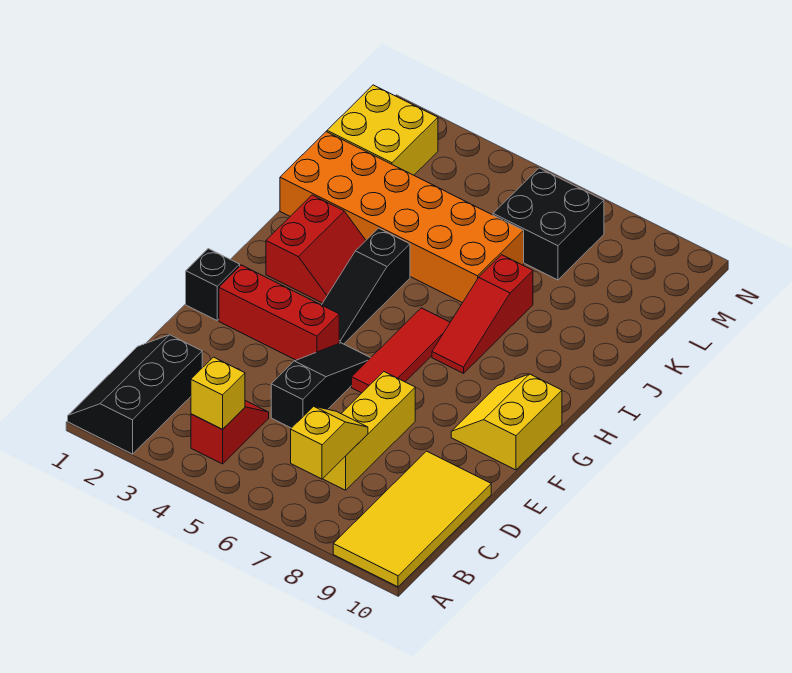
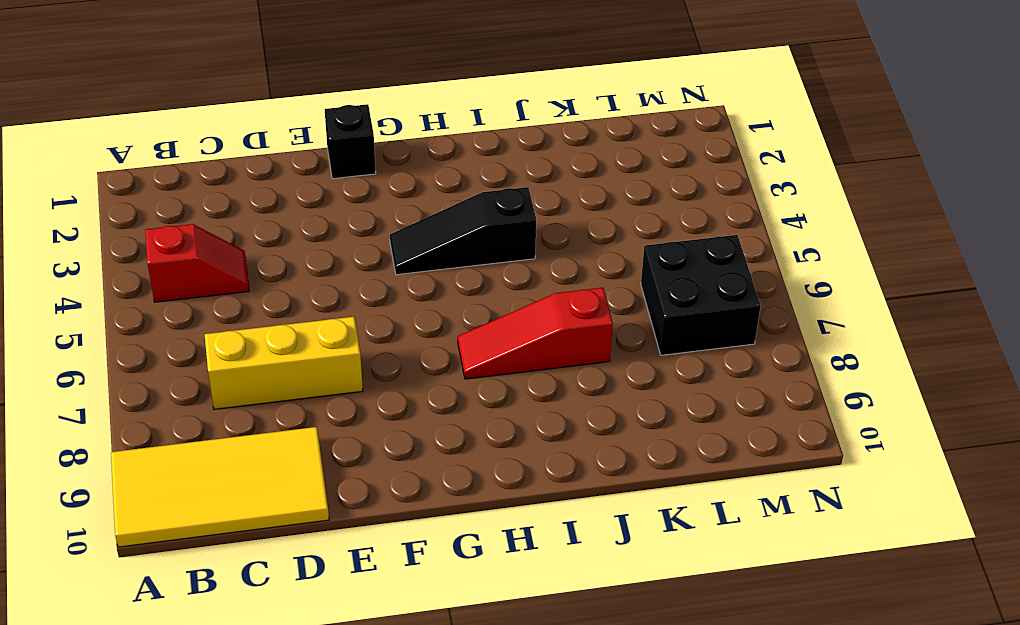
none -> black slope A1:C2 level 1 top 2
none -> black slope D5:F5 level 1 top D
none -> red brick F2:F4 level 1

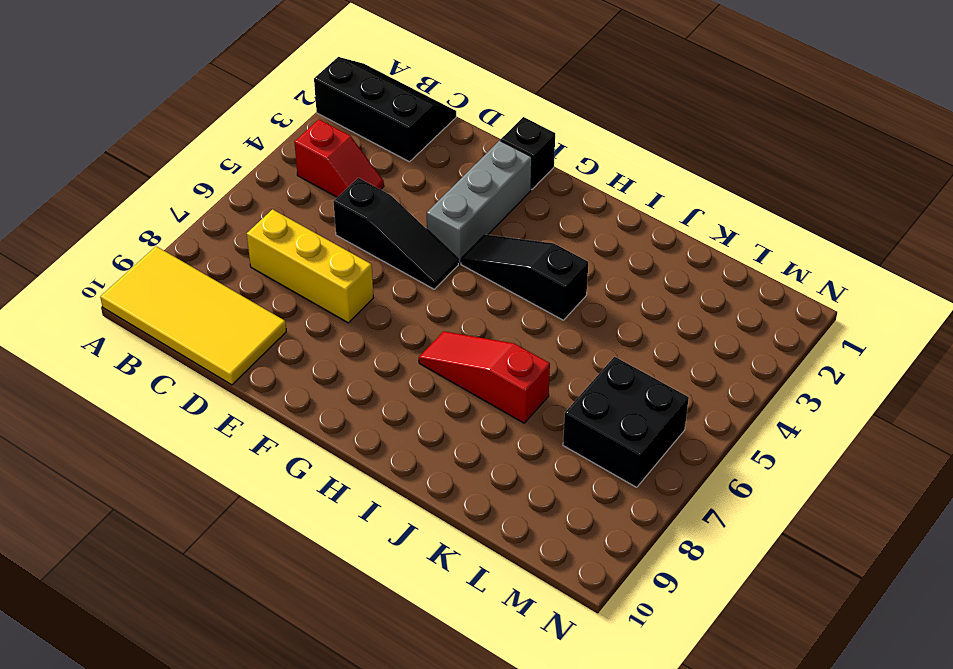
grey brick F2:F4 level 1 -> red brick F2:F4 level 1
none -> red tile F6:H6 level 1
none -> yellow slope F9:G10 level 1 top 10
none -> red slope H2:I3 level 1 top 2

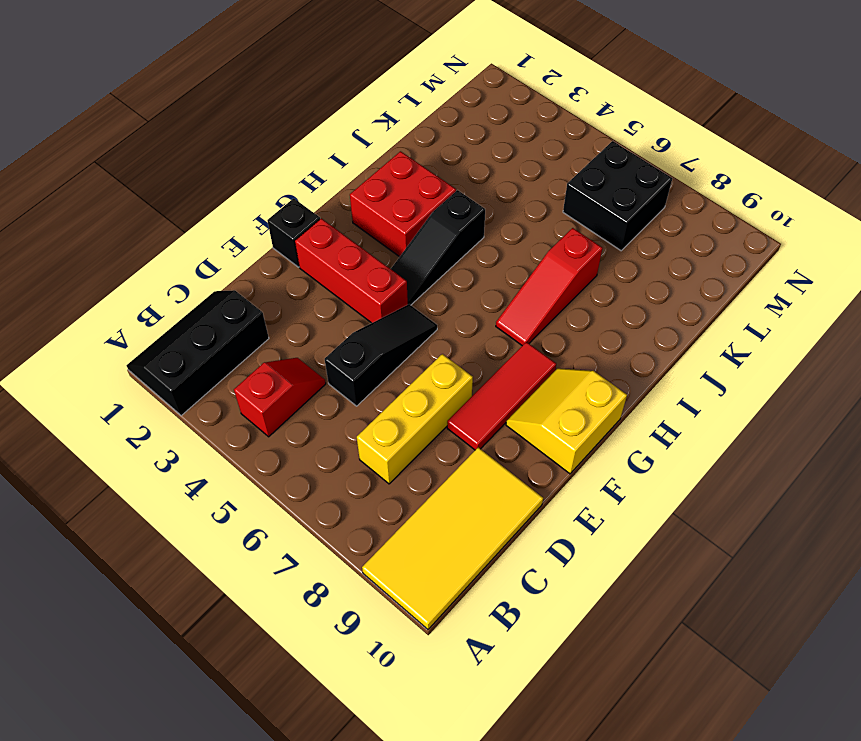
red tile E8:G8 level 1 -> red tile F6:H6 level 1
red brick H2:I3 level 1 -> red slope H2:I3 level 1 top 2
none -> orange brick J1:K6 level 1
none -> yellow brick L1:M2 level 1
none -> yellow brick B4 level 2

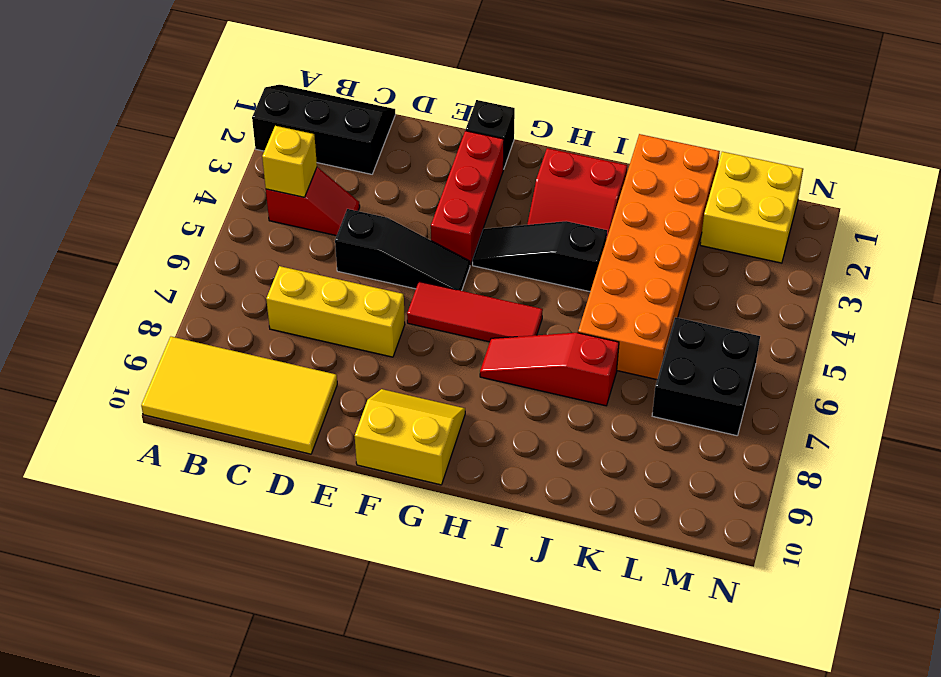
none -> yellow slope B7:C7 level 2 top B

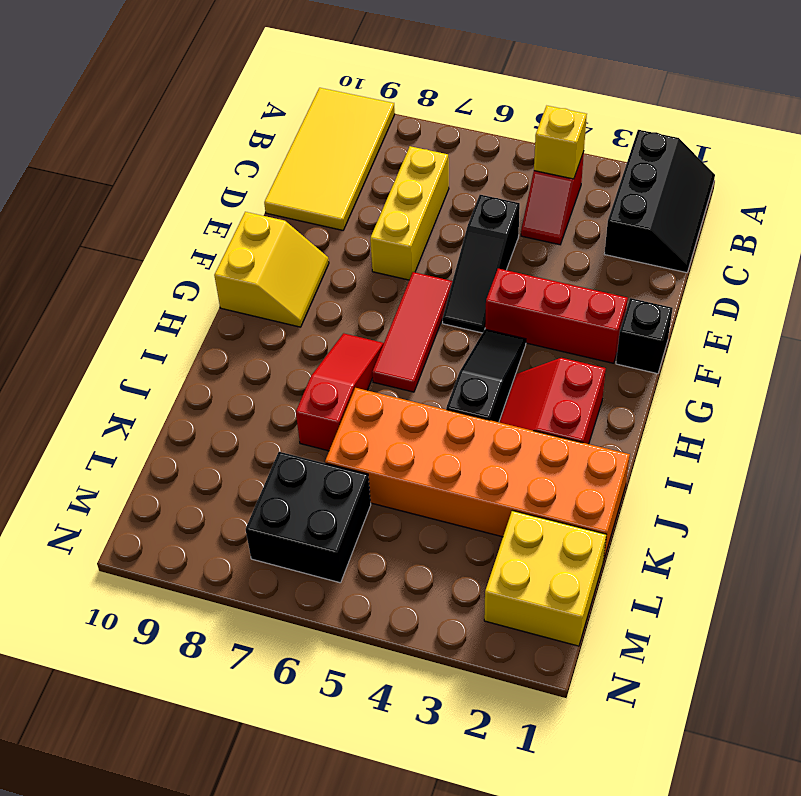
none -> yellow slope B7:C7 level 2 top B

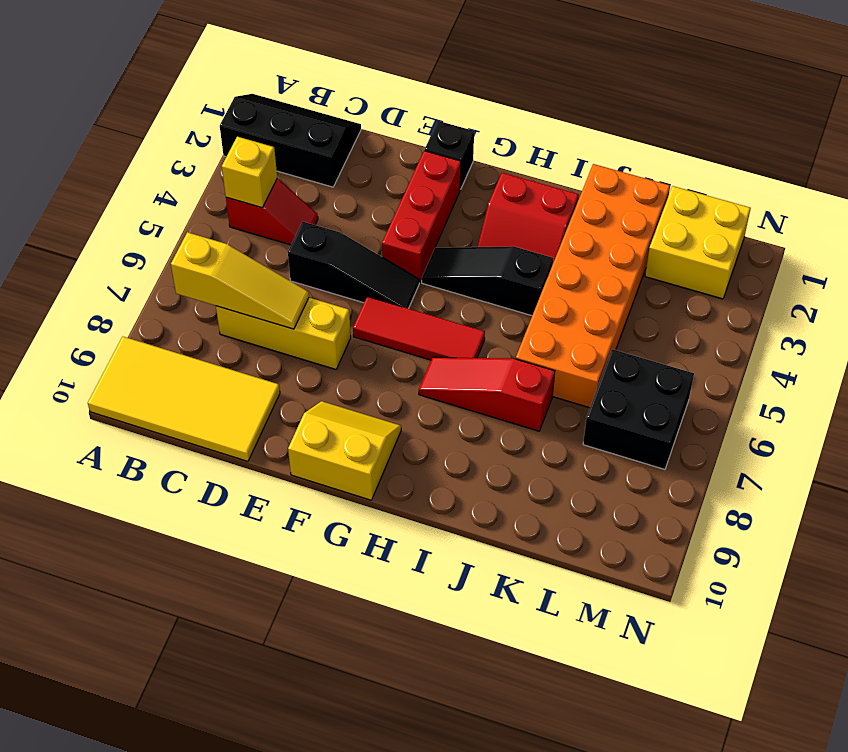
yellow slope B7:D7 level 2 top B -> yellow slope B7:C7 level 2 top B

